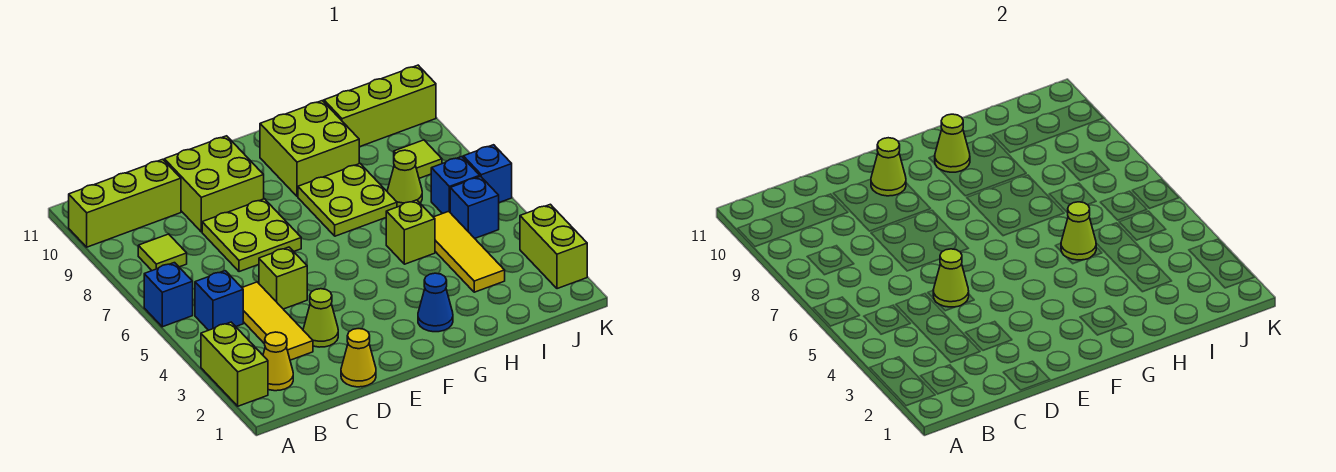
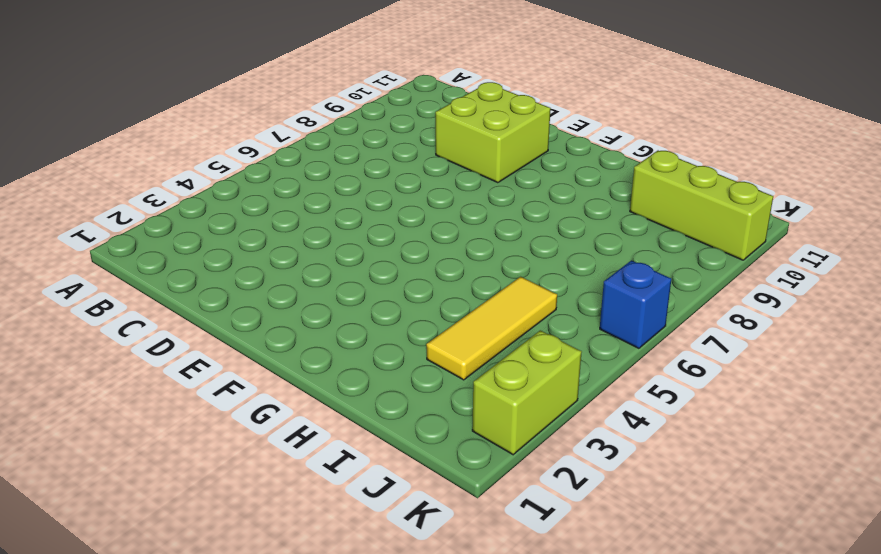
none -> lime brick A2:A3 level 1
none -> blue brick A6 level 1
none -> lime brick A10:C10 level 1

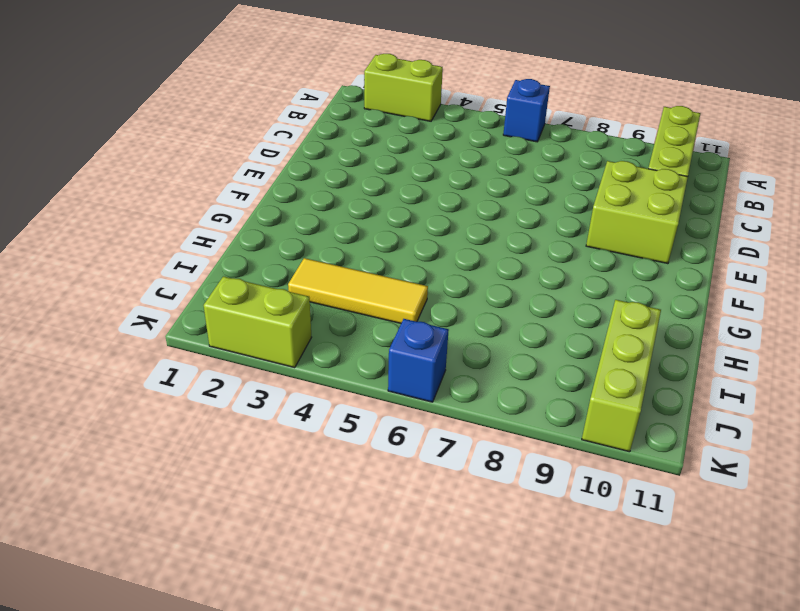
none -> yellow cone B2 level 1
none -> blue brick B5 level 1
none -> lime tile B8 level 1

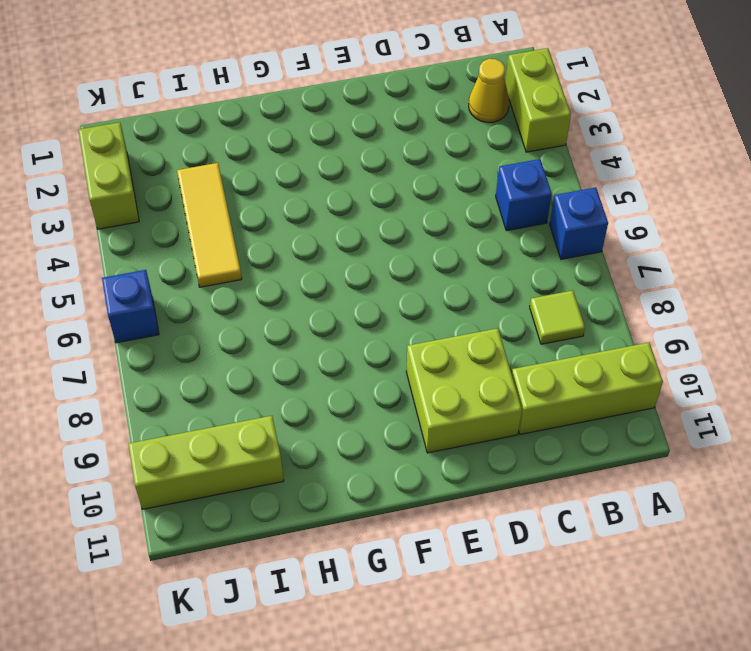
none -> yellow tile C3:C5 level 1
none -> yellow cone D1 level 1
none -> lime cone D3 level 1

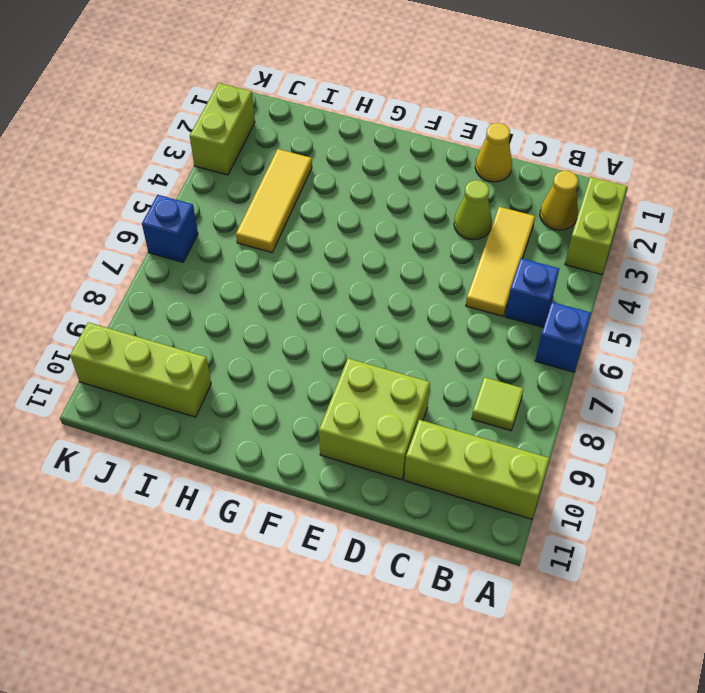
none -> lime brick D5 level 1
none -> lime plate D7:E8 level 1
none -> blue cone G2 level 1

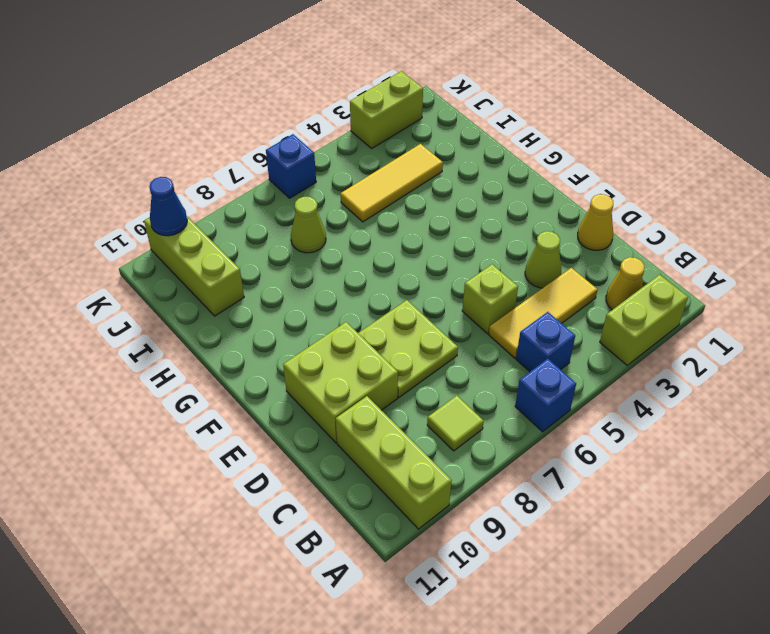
blue cone K10 level 2 -> blue cone G2 level 1
none -> lime plate G7:H8 level 1
none -> lime brick G9:H10 level 1
none -> lime brick H5 level 1

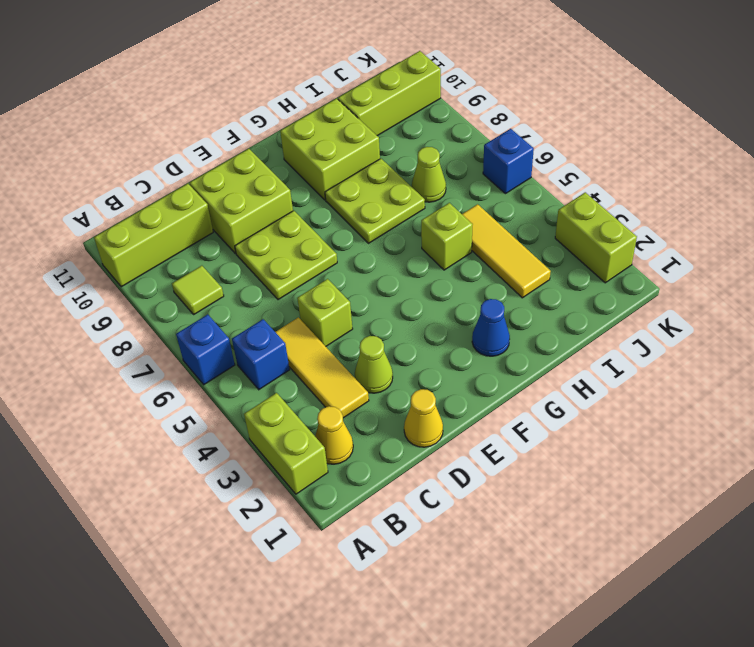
none -> blue brick J5 level 1
none -> blue brick J6 level 1
none -> lime tile J8 level 1

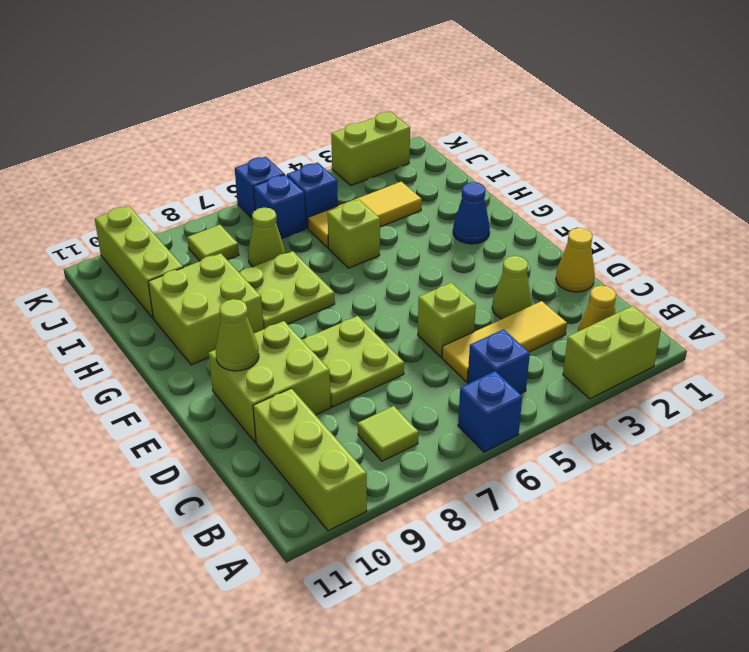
none -> lime cone D5 level 2
none -> lime cone G10 level 2
none -> lime cone H5 level 2

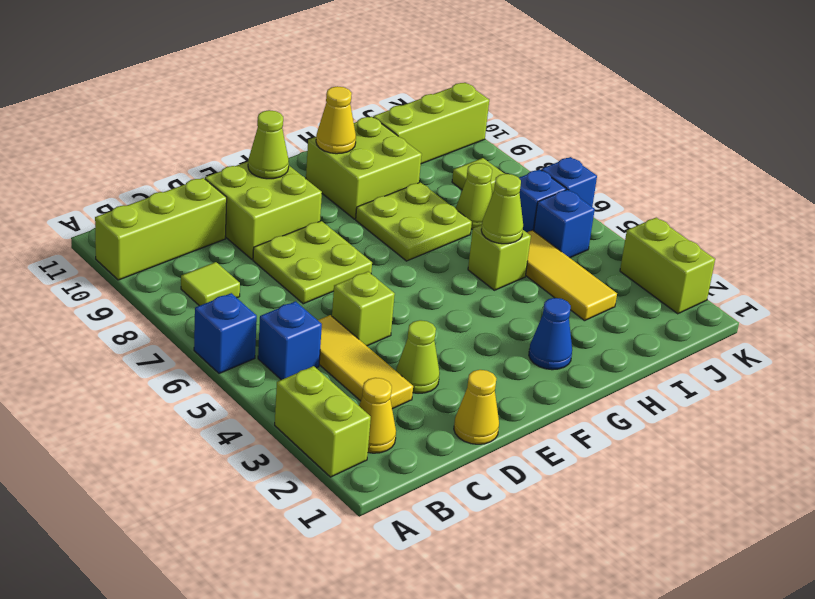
yellow cone G10 level 2 -> lime cone G10 level 2
none -> lime cone D5 level 2

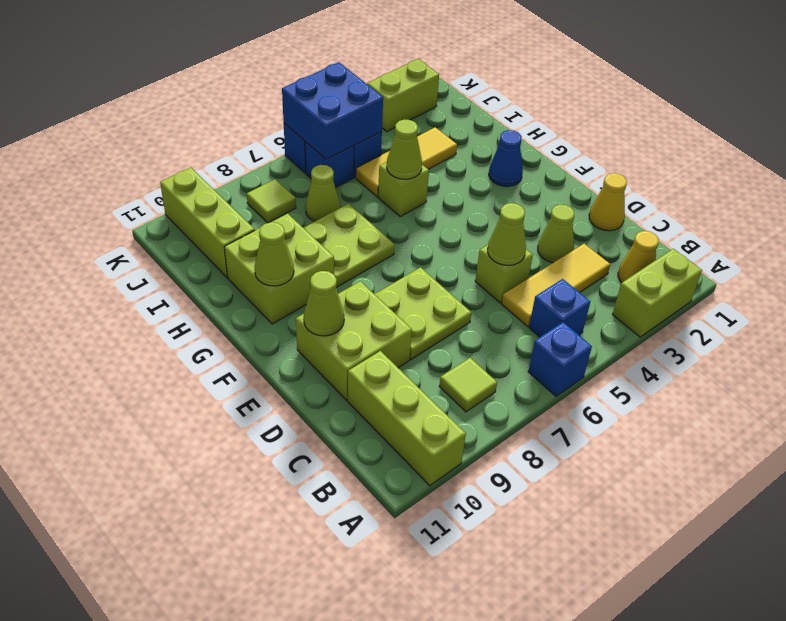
blue brick J5:K6 level 2 -> none

